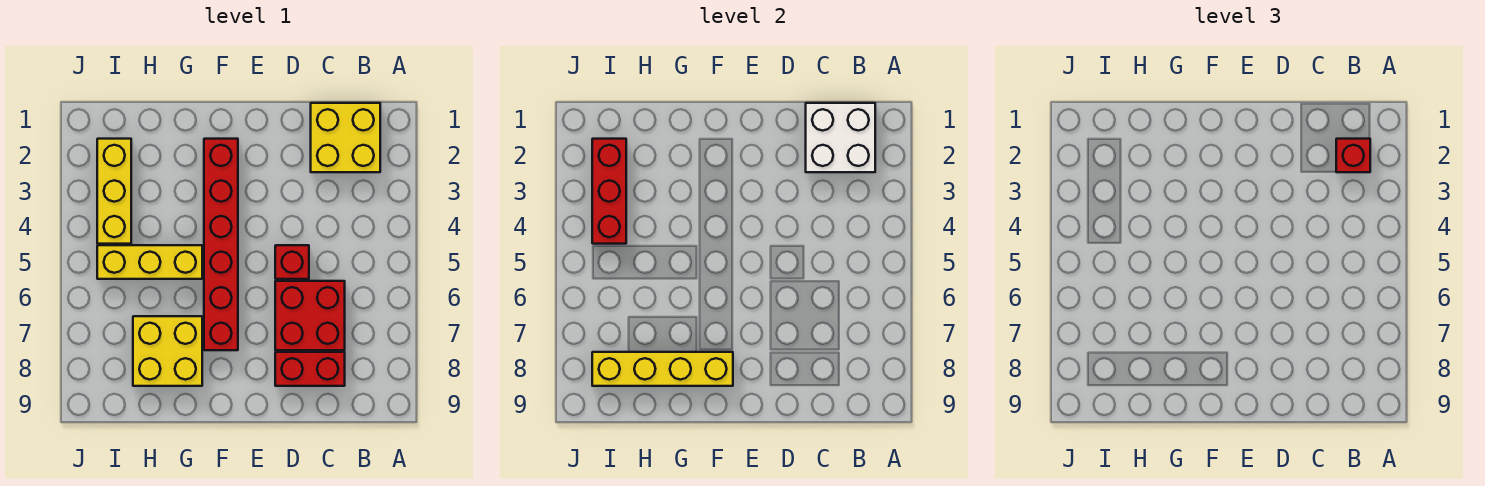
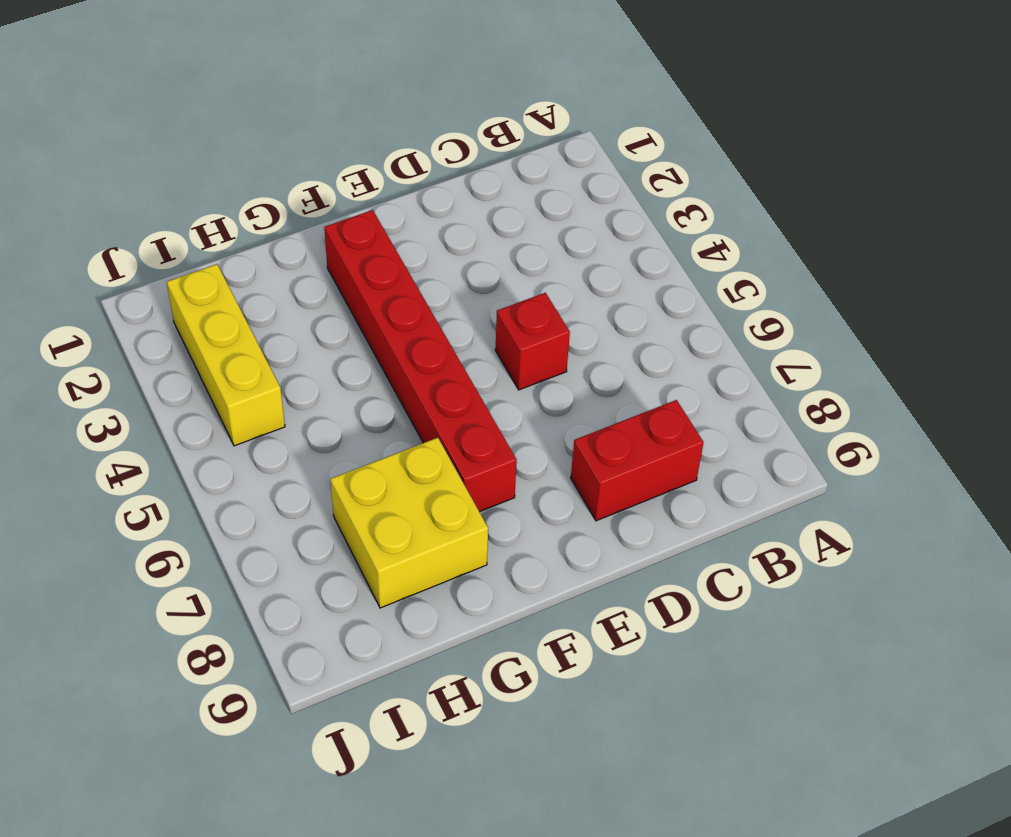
none -> yellow brick B1:C2 level 1
none -> red brick C6:D7 level 1
none -> yellow brick G5:I5 level 1

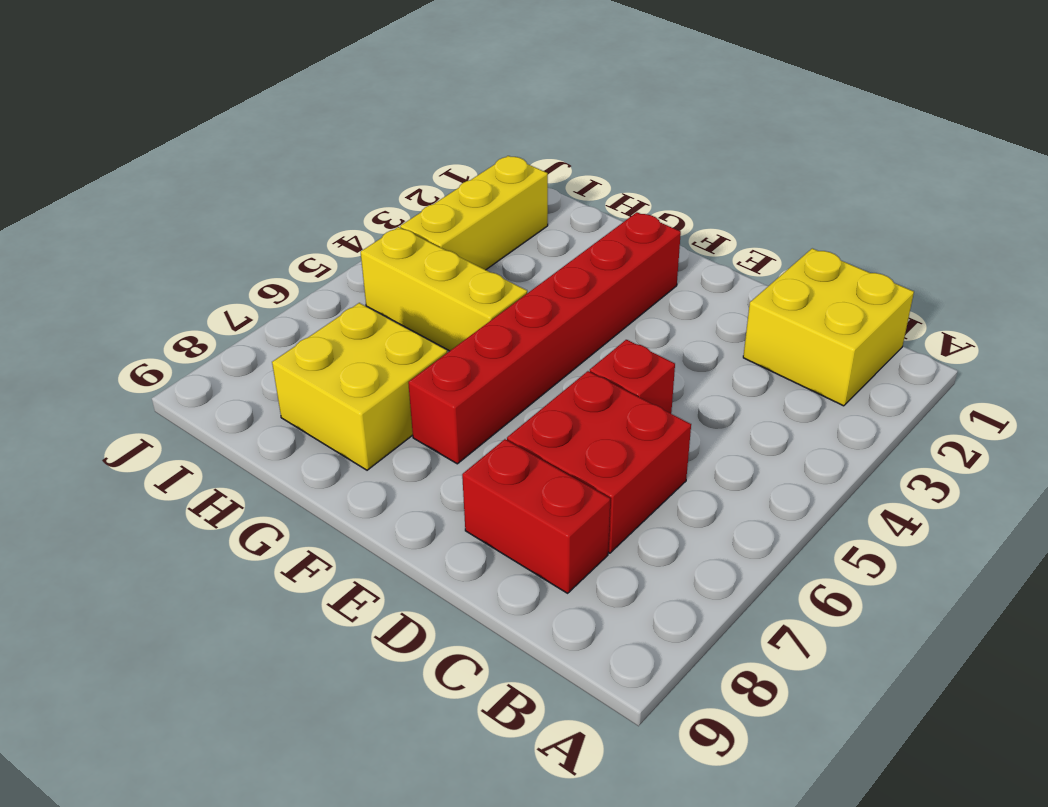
none -> white brick B1:C2 level 2
none -> yellow brick F8:I8 level 2
none -> red brick I2:I4 level 2

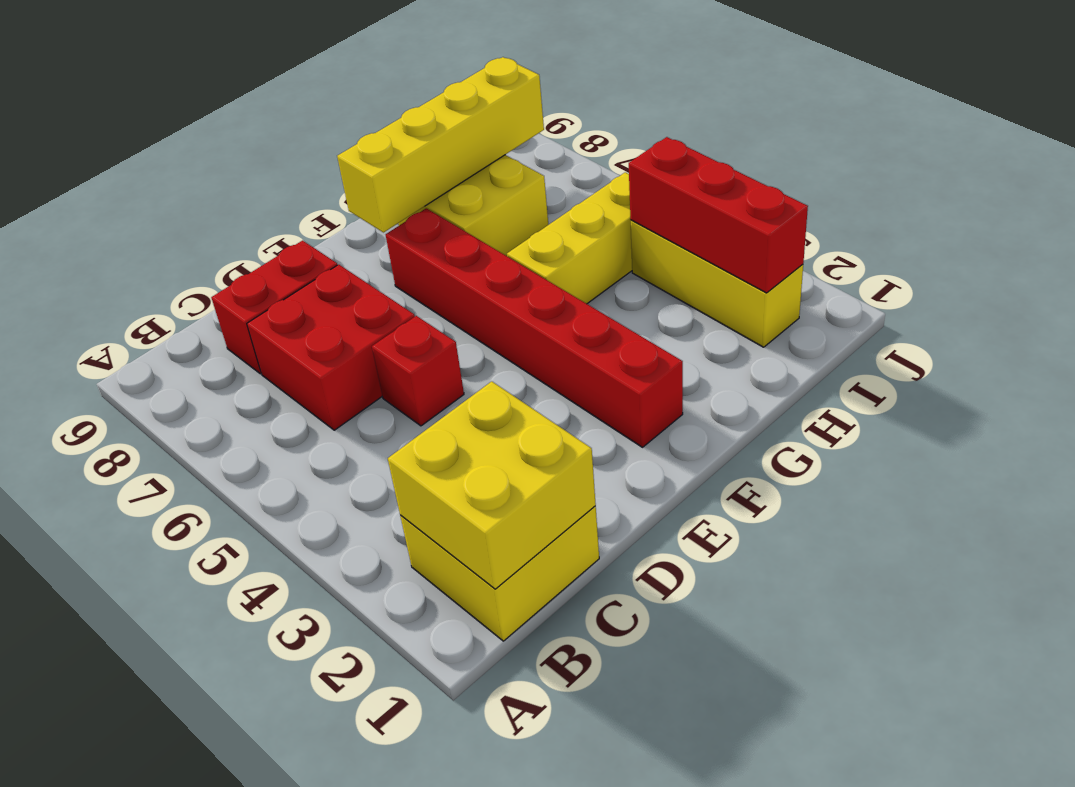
yellow brick B1:C2 level 2 -> white brick B1:C2 level 2
none -> red brick B2 level 3

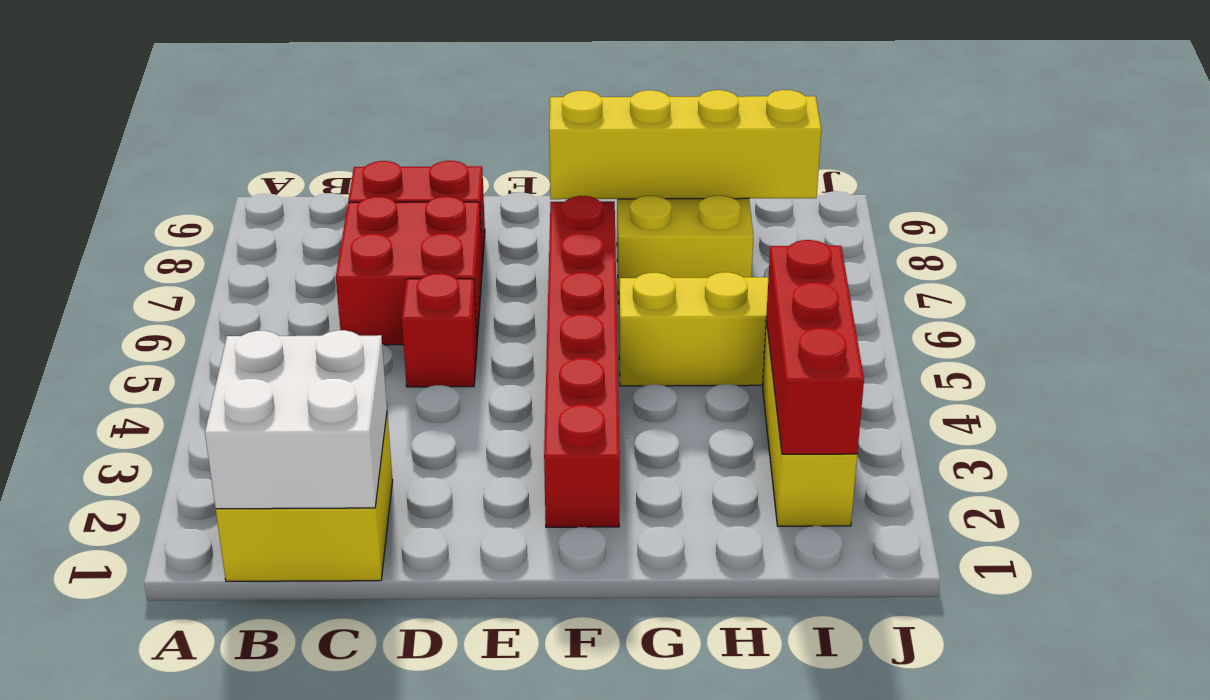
none -> red brick B2 level 3

